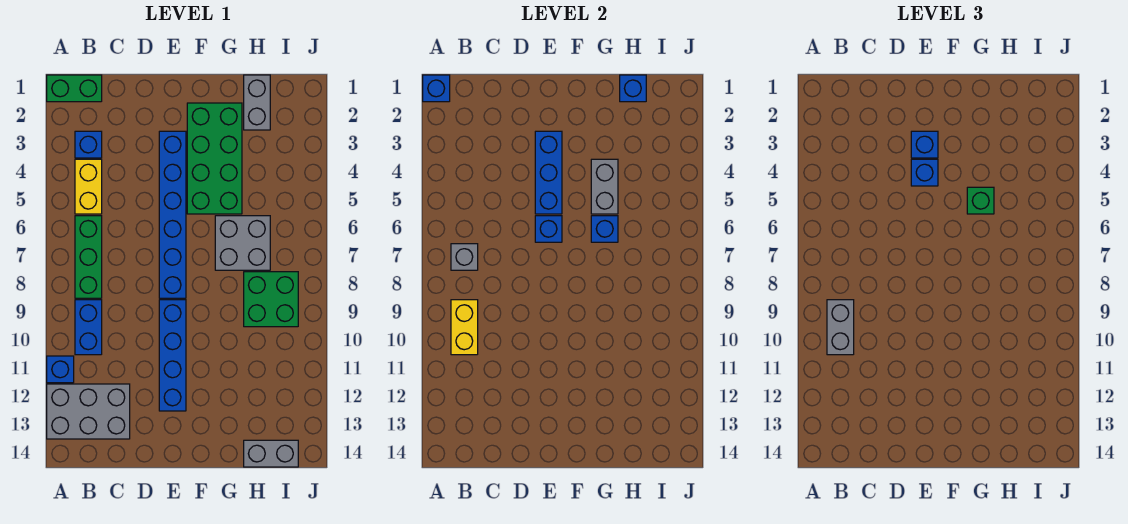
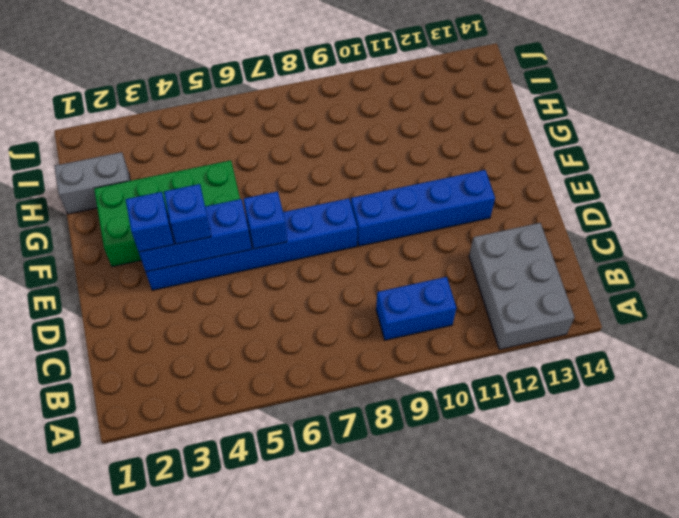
none -> green brick A1:B1 level 1
none -> blue brick A11 level 1
none -> blue brick B3 level 1

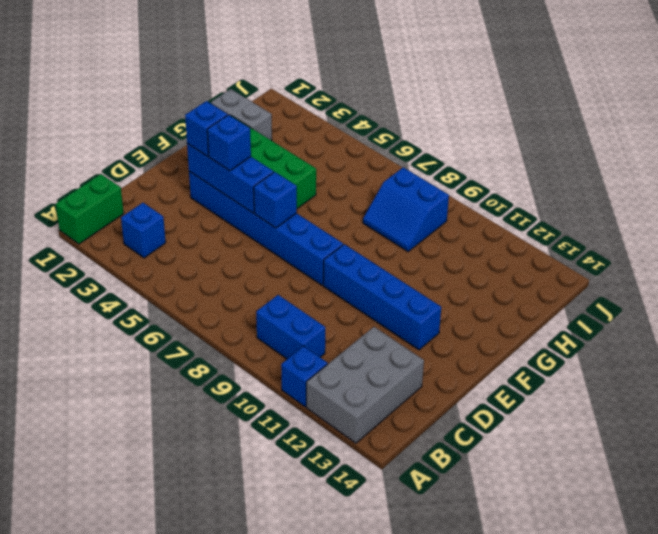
blue slope H8:I9 level 1 top I -> green brick H8:I9 level 1
none -> yellow brick B4:B5 level 1
none -> green brick B6:B8 level 1
none -> grey brick G6:H7 level 1

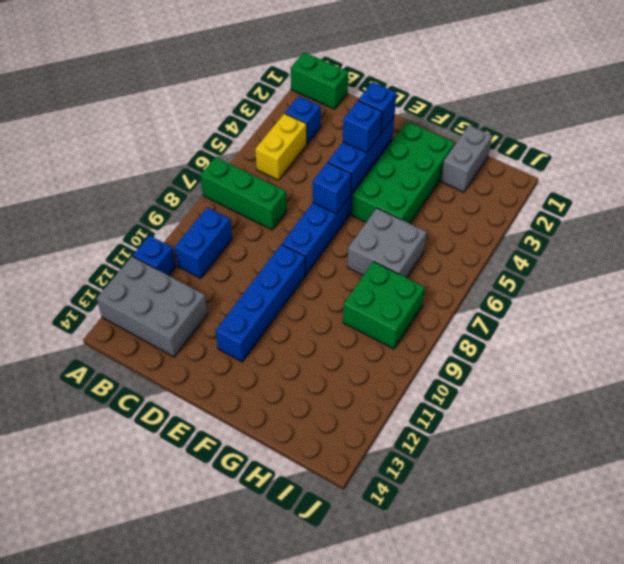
green brick A7:C7 level 1 -> green brick B6:B8 level 1
none -> grey brick H14:I14 level 1
none -> blue brick A1 level 2
none -> grey brick B7 level 2

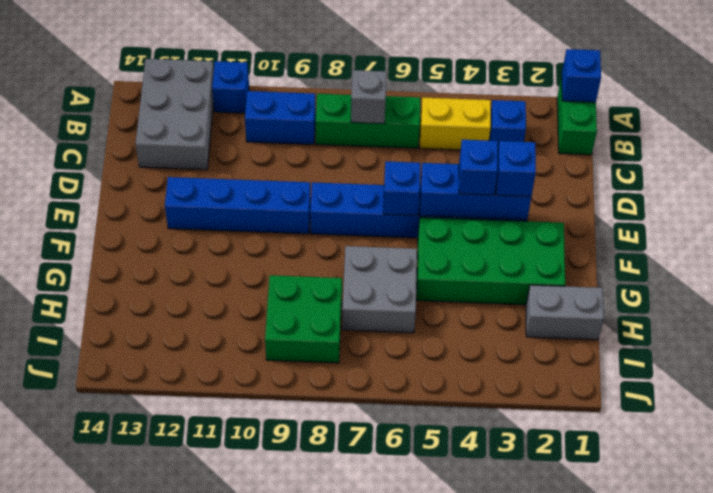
none -> grey brick H14:I14 level 1
none -> yellow brick B9:B10 level 2
none -> grey brick G4:G5 level 2

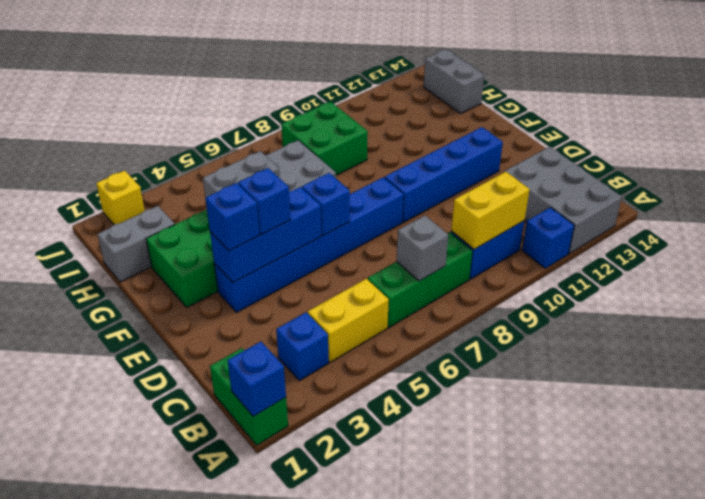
yellow brick J2 level 1 -> none
none -> blue brick G6 level 2
none -> blue brick H1 level 2
none -> grey brick B9:B10 level 3

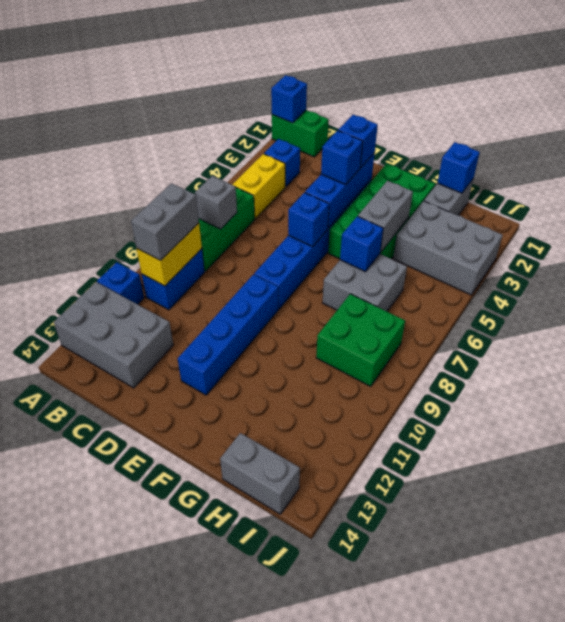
grey brick H3:J4 level 1 -> none
none -> green brick G5 level 3

